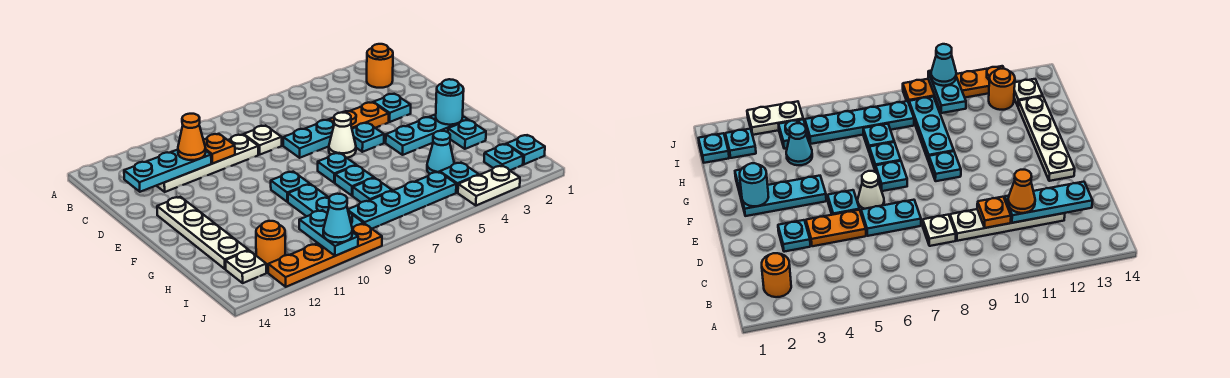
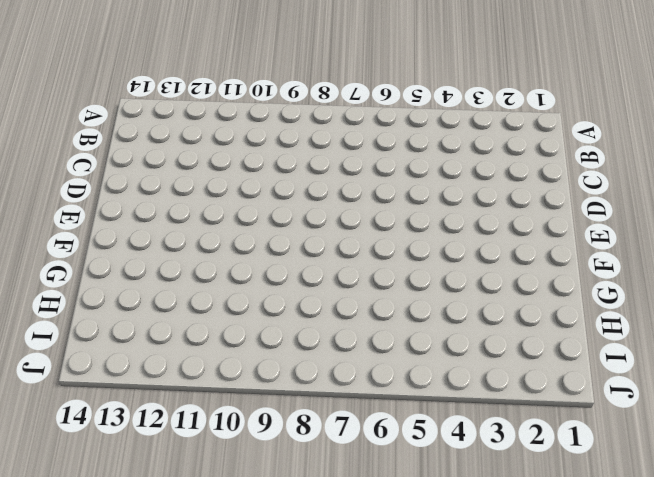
none -> orange round brick B2 level 1
none -> white plate C8 level 1
none -> white plate C9:C12 level 1
none -> cyan plate D3 level 1

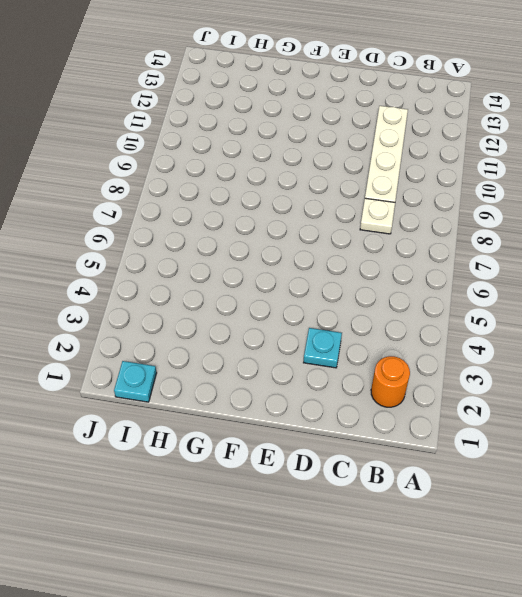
none -> orange plate D4:D5 level 1
none -> cyan plate D6:D7 level 1
none -> cyan plate E5 level 1
none -> white cone E6 level 1

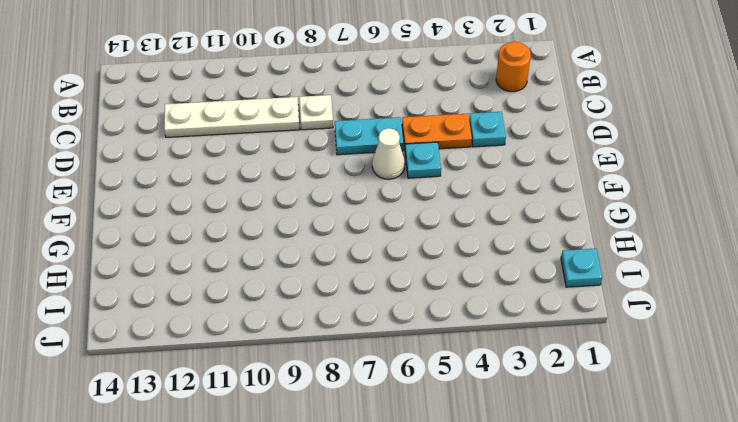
none -> white plate E13:H13 level 1
none -> cyan plate F2:F4 level 1
none -> cyan plate F7 level 1
none -> cyan plate F9 level 1

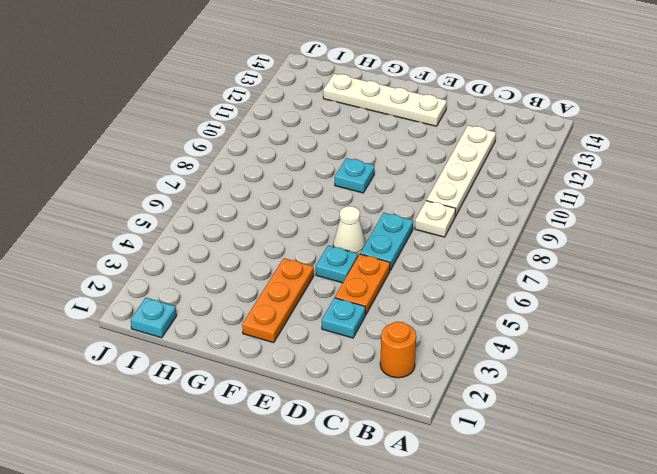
orange plate F2:F4 level 1 -> cyan plate F2:F4 level 1
none -> cyan plate F7 level 1
none -> cyan plate G2 level 1
none -> cyan plate G7 level 1
none -> cyan plate G9:I9 level 1

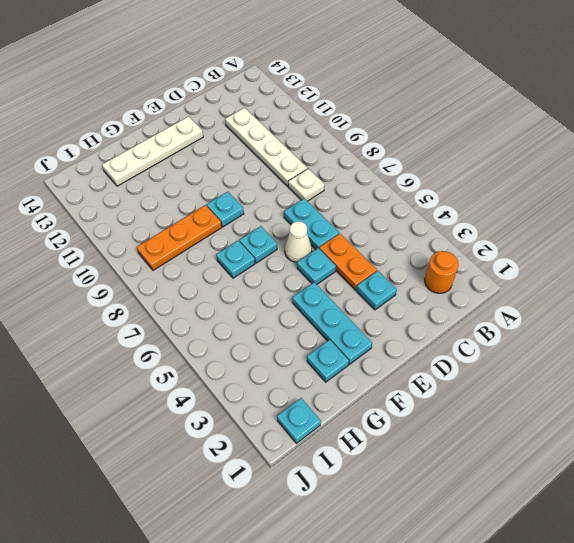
orange plate G9:I9 level 1 -> cyan plate G9:I9 level 1
none -> cyan cone H4 level 1
none -> cyan plate H7 level 1
none -> cyan plate I2 level 1
none -> cyan plate I4 level 1

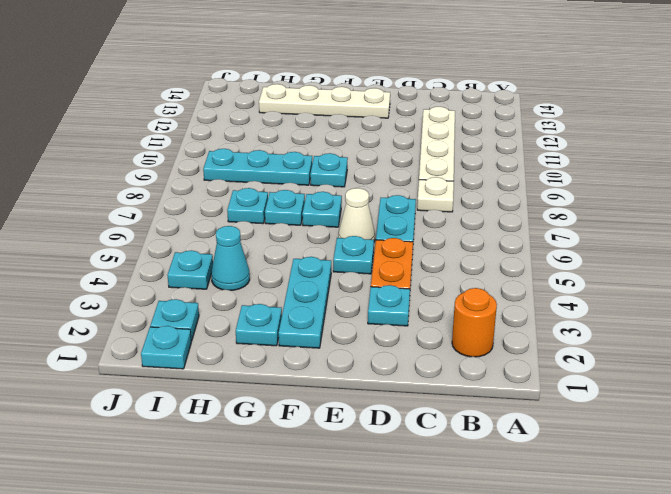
none -> cyan plate I5:I8 level 1
none -> orange round brick I12 level 1
none -> white plate I13 level 1
none -> white plate J3:J4 level 1

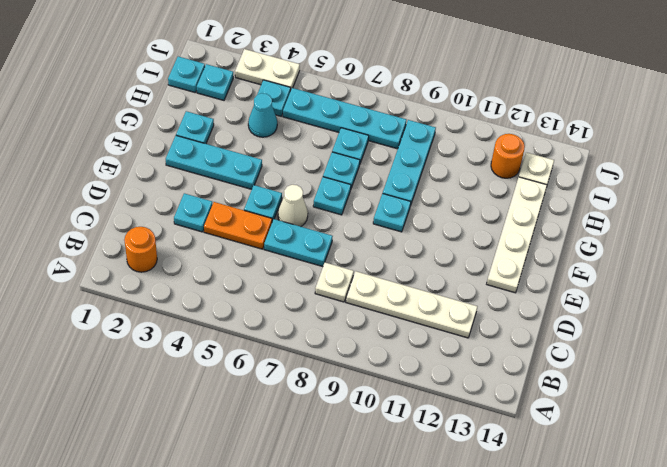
none -> orange plate J9:J12 level 1
none -> orange plate C10 level 2
none -> cyan plate C11:C13 level 2
none -> cyan round brick F2 level 2

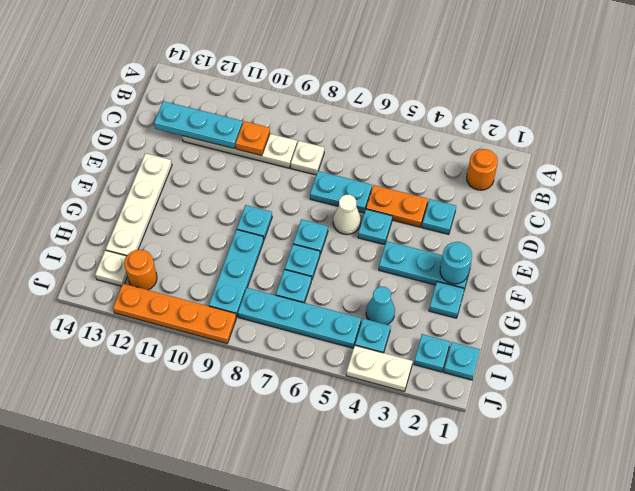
none -> cyan plate I10:J10 level 2
none -> orange cone C11 level 3
none -> cyan cone J10 level 3

